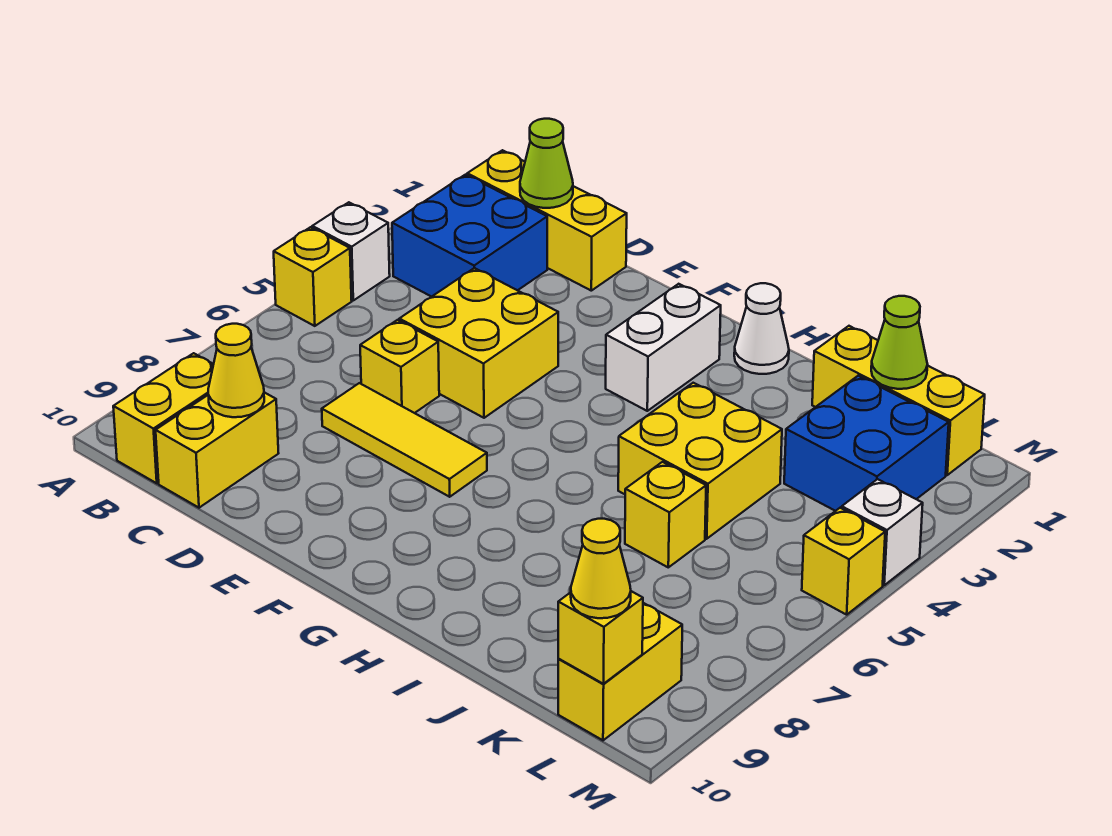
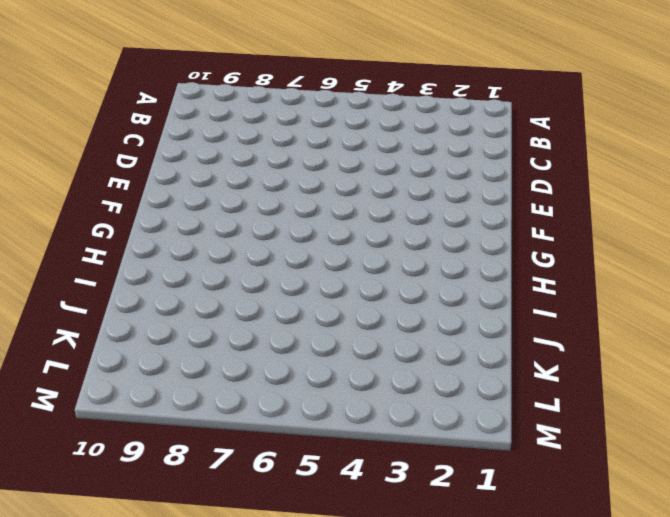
none -> white brick A4 level 1
none -> yellow brick A5 level 1
none -> yellow brick B1:D1 level 1

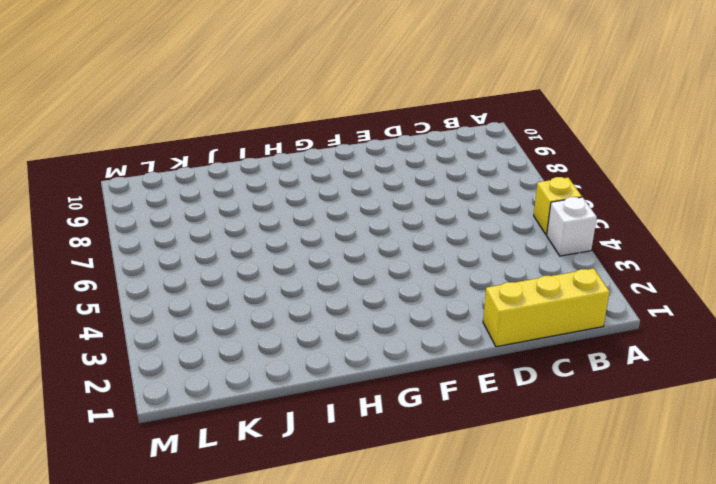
none -> blue brick B2:C3 level 1
none -> yellow brick B9:B10 level 1
none -> yellow brick C9:C10 level 1

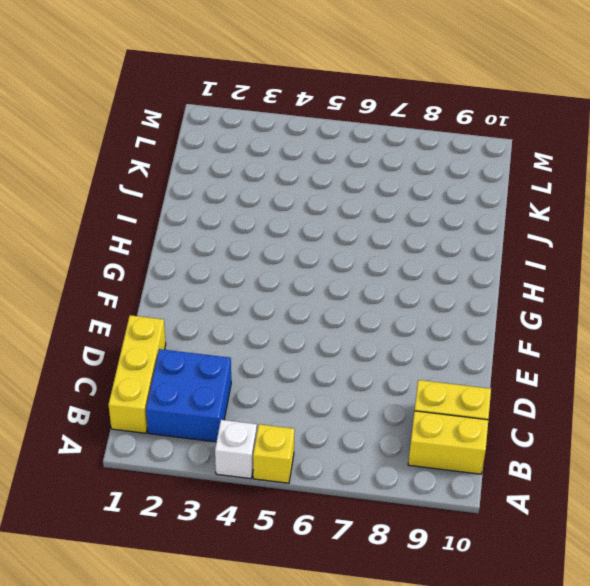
none -> yellow brick D4:E5 level 1
none -> yellow brick D6 level 1
none -> yellow tile D7:F7 level 1

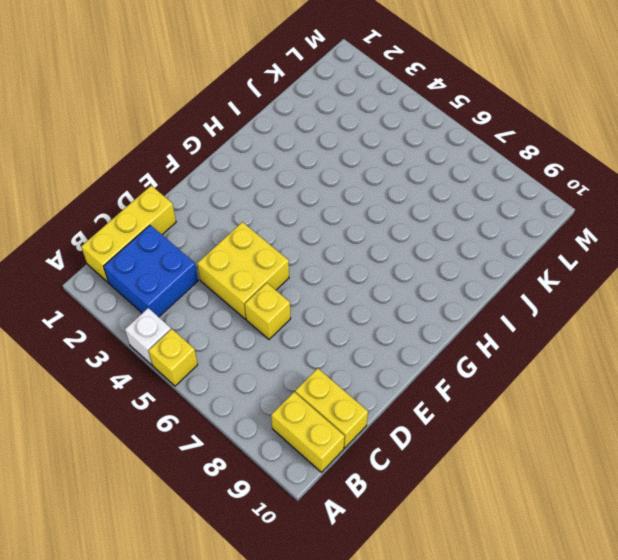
none -> yellow tile D7:F7 level 1
none -> white brick G2:G3 level 1
none -> white cone H1 level 1

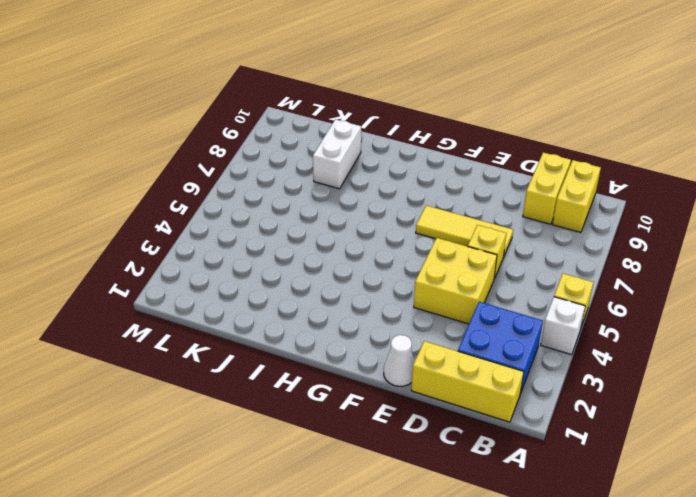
white cone E1 level 1 -> white cone H1 level 1
white brick J8:J9 level 1 -> white brick G2:G3 level 1
none -> yellow brick I4:J5 level 1
none -> yellow brick J1:L1 level 1
none -> yellow brick J6 level 1

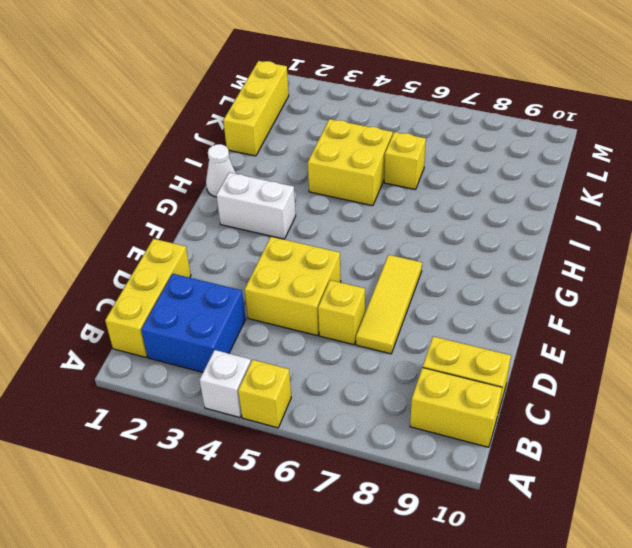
none -> blue brick K2:L3 level 1
none -> yellow brick L9:L10 level 1
none -> white brick M4 level 1

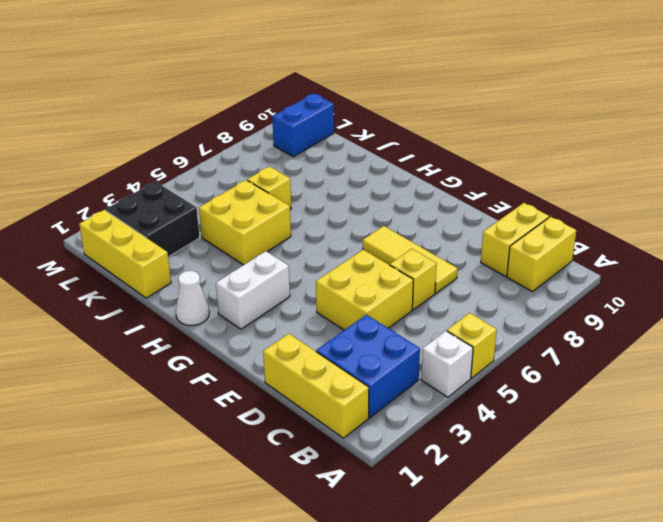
black brick K2:L3 level 1 -> blue brick K2:L3 level 1
blue brick L9:L10 level 1 -> yellow brick L9:L10 level 1
none -> white brick M4 level 1
none -> yellow brick M5 level 1
none -> lime cone C1 level 2

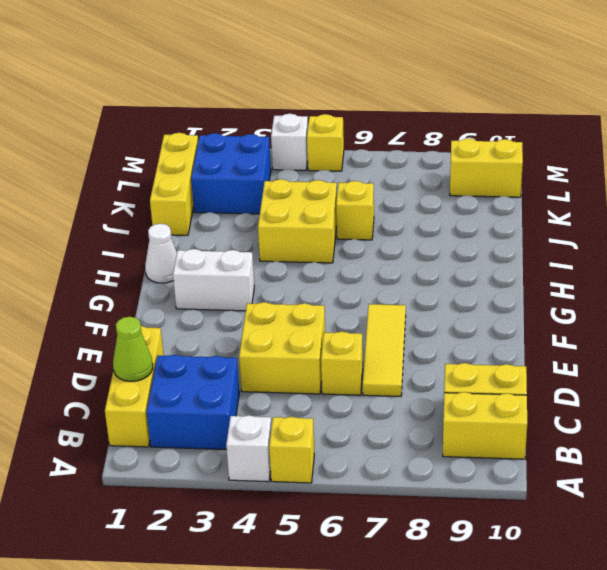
none -> yellow cone C9 level 2
none -> lime cone K1 level 2
none -> yellow brick L10 level 2

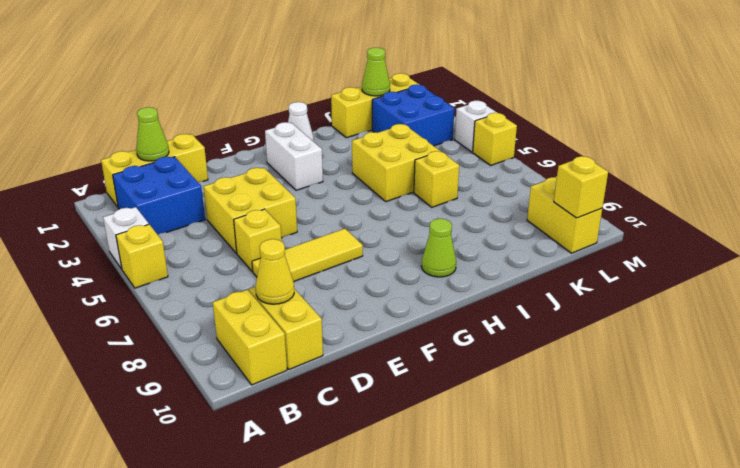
lime cone H9 level 1 -> none
none -> yellow cone L10 level 3

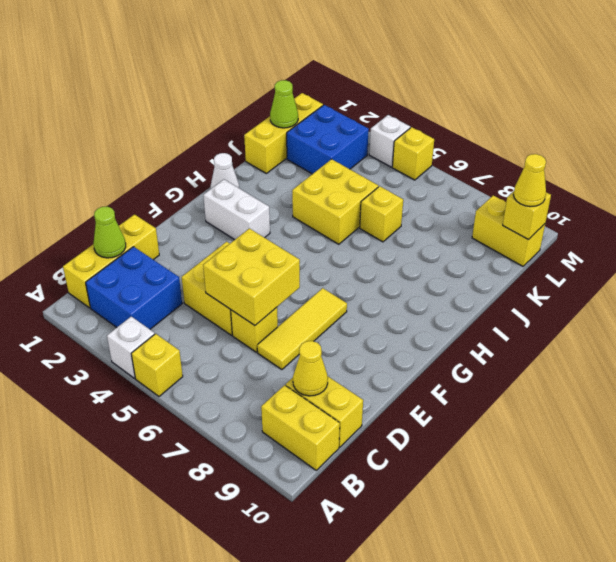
yellow brick D5:E6 level 2 -> none

